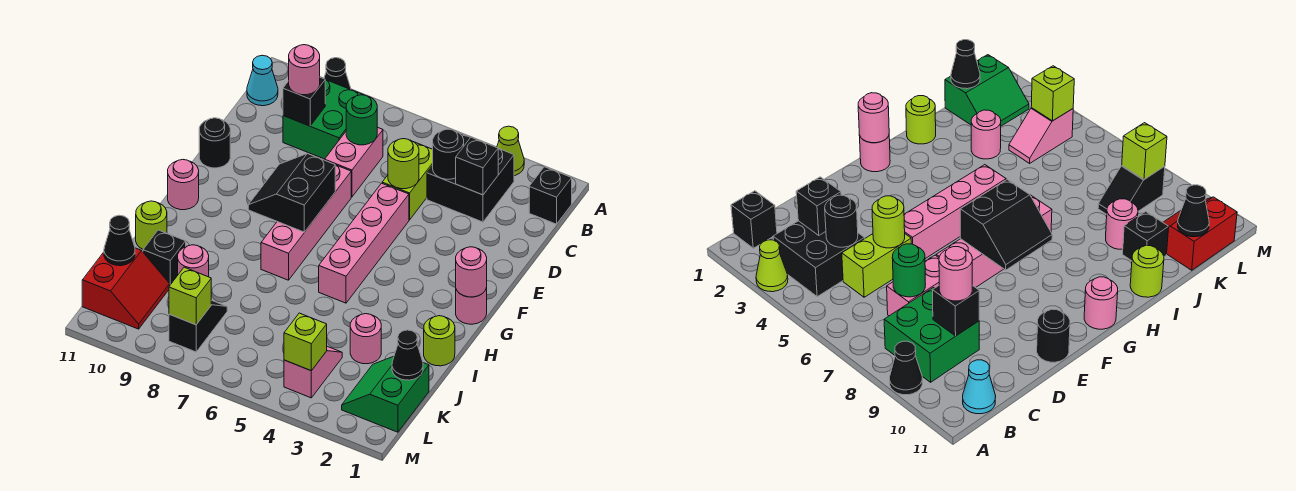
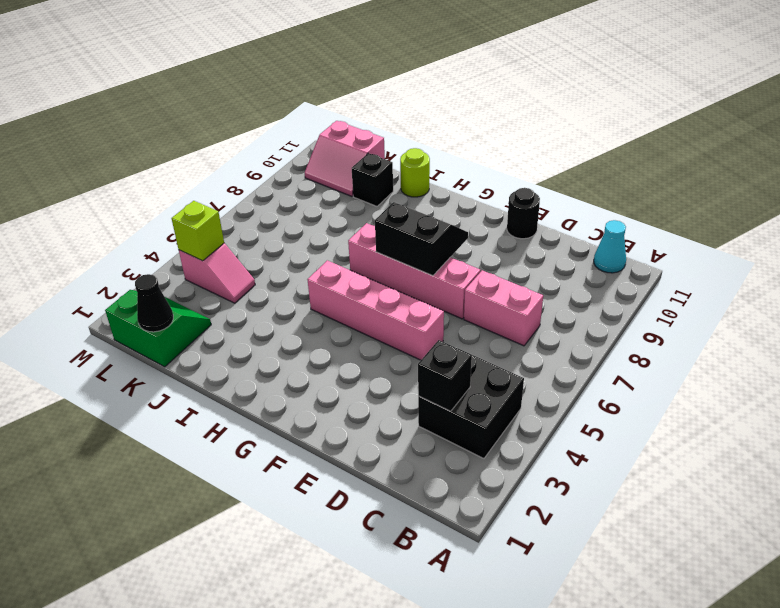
pink slope K10:L11 level 1 top 11 -> red slope K10:L11 level 1 top 11
none -> lime cone A3 level 1
none -> black cone A9 level 1
none -> black brick B1 level 1
none -> green brick B8:C9 level 1

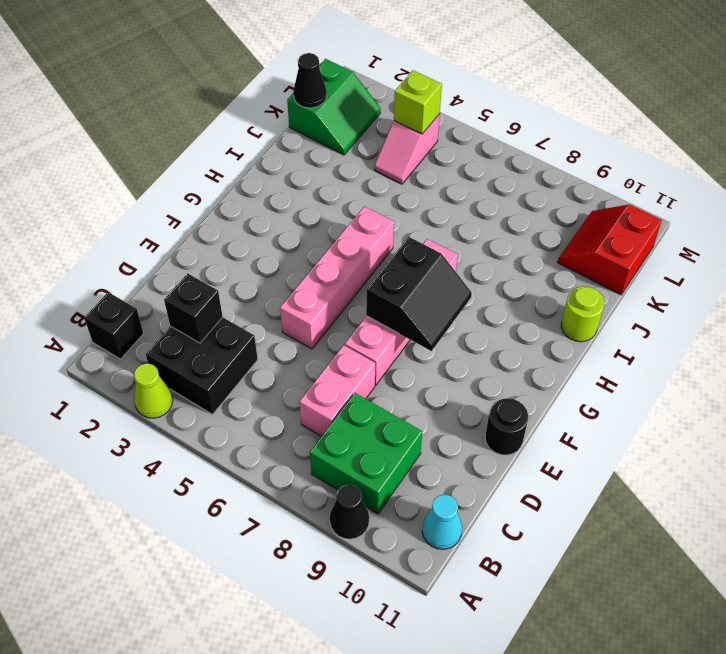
none -> lime brick C5:D5 level 1
none -> pink round brick G1 level 1
none -> pink round brick G11 level 1
none -> lime round brick I1 level 1

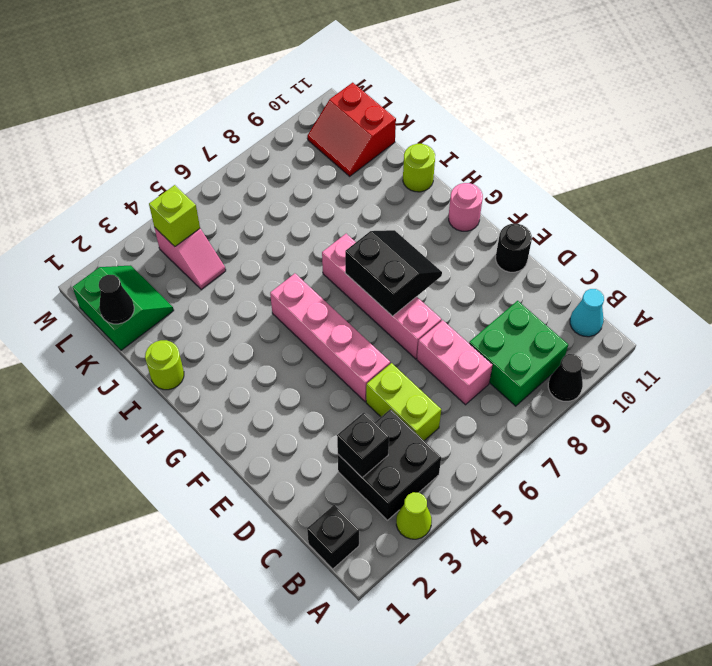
none -> pink round brick G1 level 1
none -> pink round brick J3 level 1
none -> pink round brick J9 level 1
none -> black brick J10 level 1

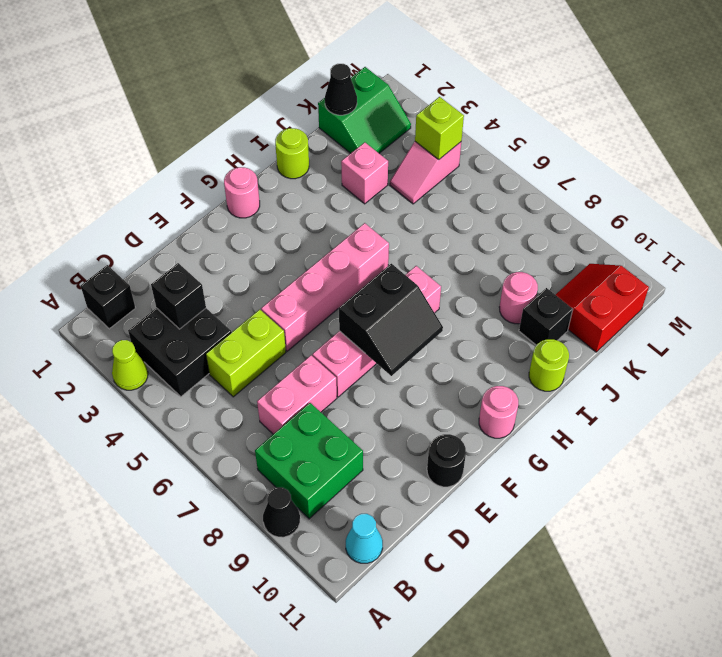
pink brick J3 level 1 -> pink round brick J3 level 1
none -> black slope K8:L8 level 1 top L
none -> black round brick C4 level 2
none -> green round brick C7 level 2
none -> black brick C9 level 2

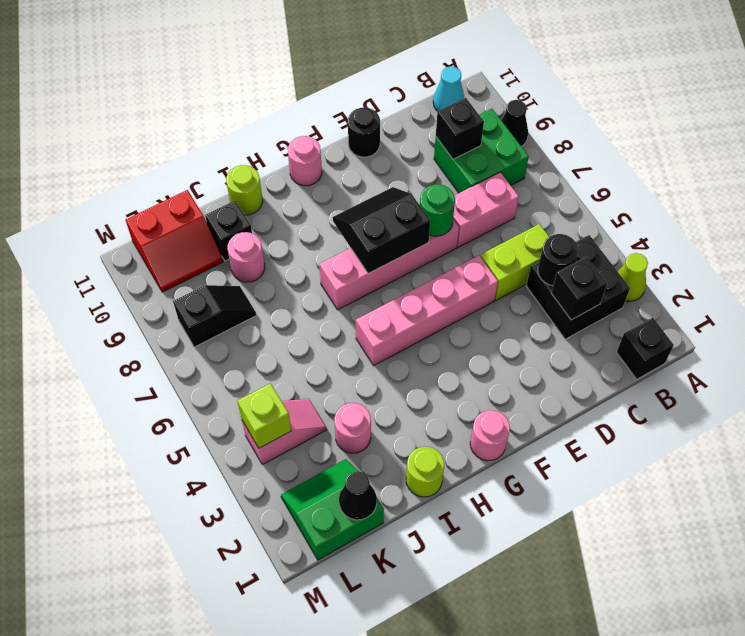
green round brick E7 level 2 -> green round brick C7 level 2
none -> lime round brick D5 level 2
none -> pink round brick G1 level 2
none -> black cone K11 level 2
none -> lime brick L8 level 2

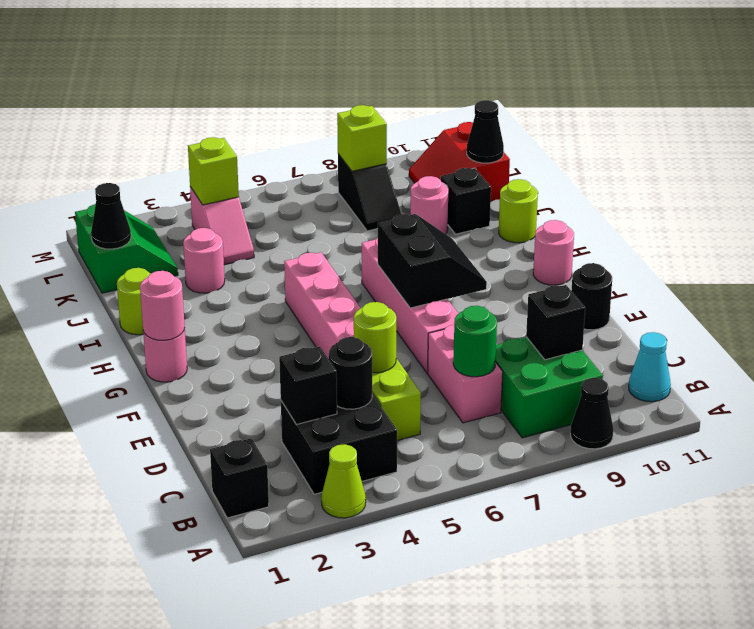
none -> pink round brick C9 level 3

